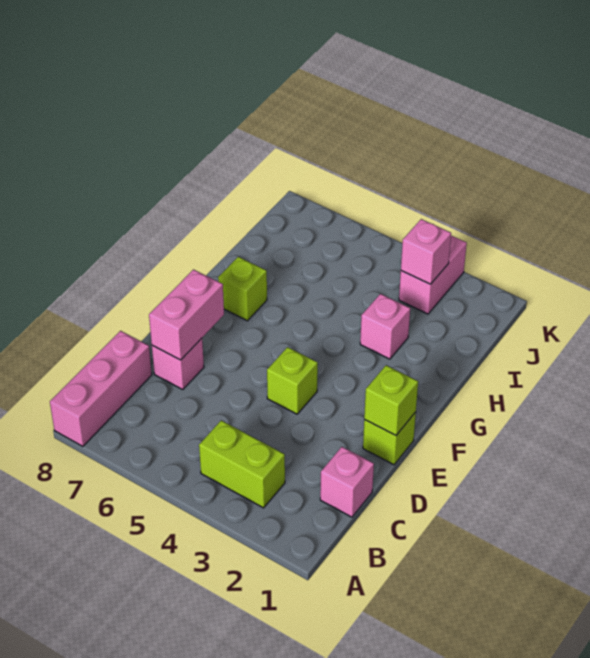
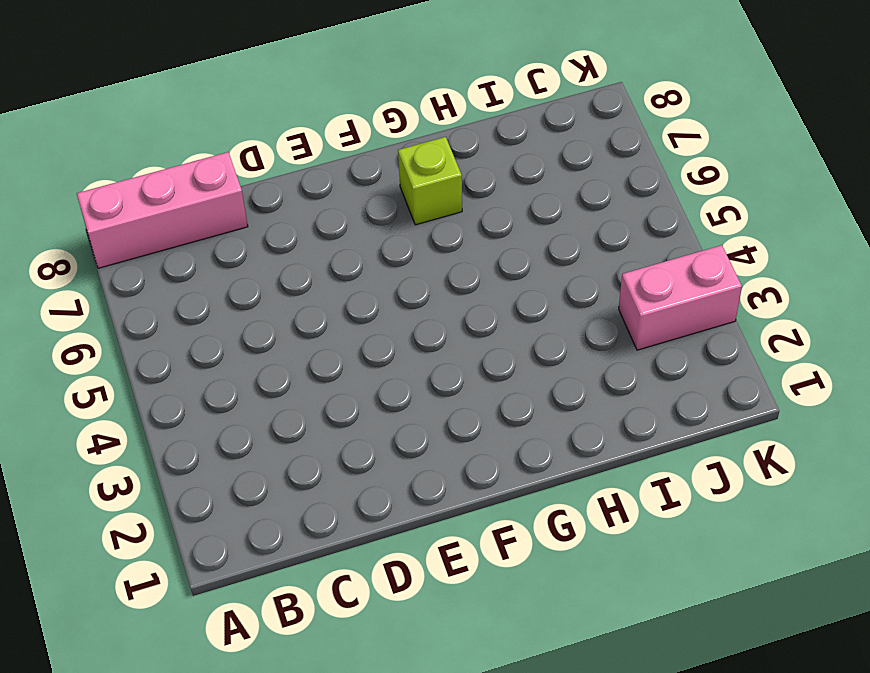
none -> lime brick B3:B4 level 1
none -> pink brick C1 level 1
none -> pink brick D7 level 1

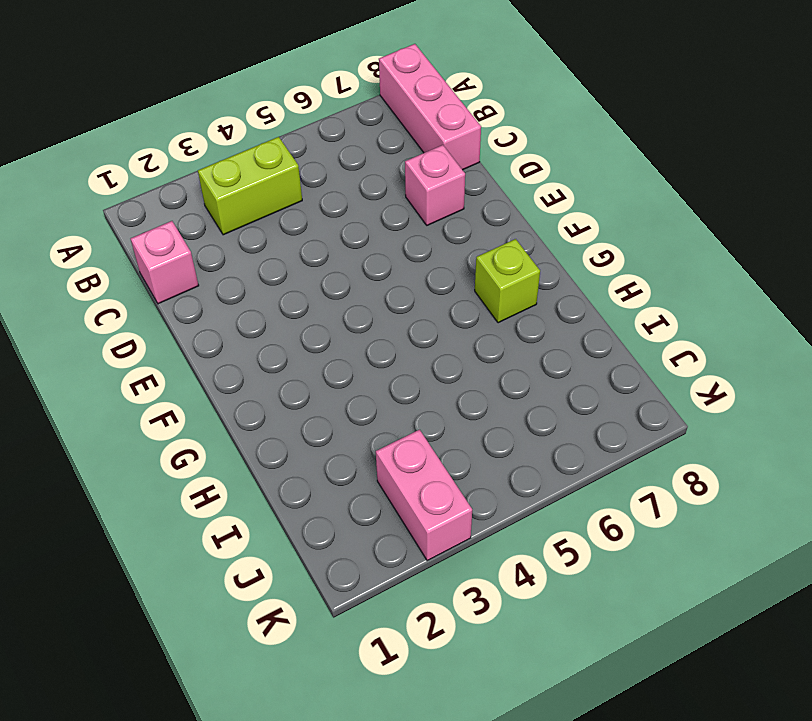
none -> lime brick E1 level 1
none -> lime brick E4 level 1
none -> pink brick H3 level 1

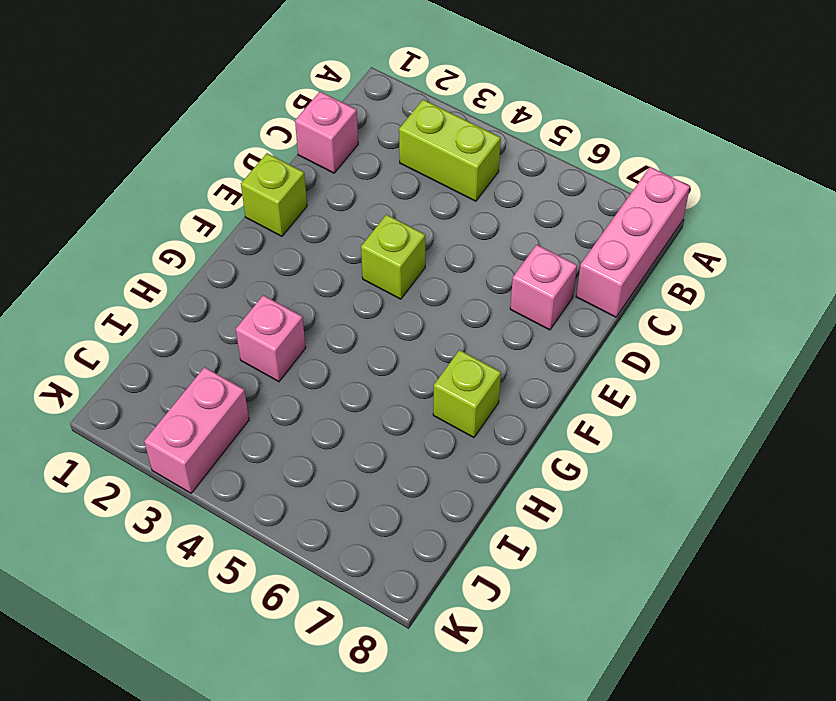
none -> pink brick D7:E7 level 2
none -> lime brick E1 level 2
none -> pink brick J3 level 2

